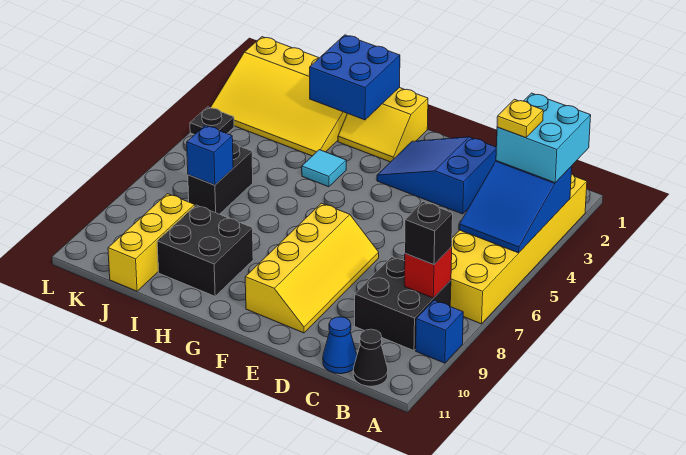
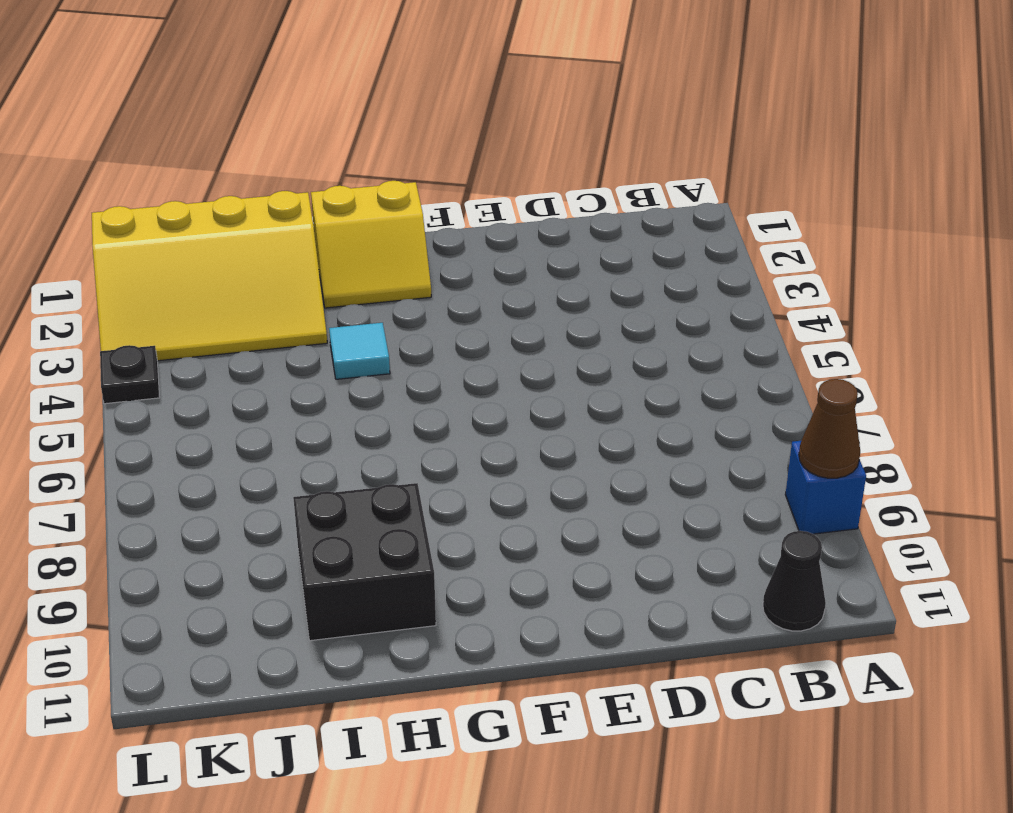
brown cone A9 level 2 -> none
none -> yellow brick A2:B7 level 1
none -> black brick B8:C9 level 1
none -> blue cone C11 level 1

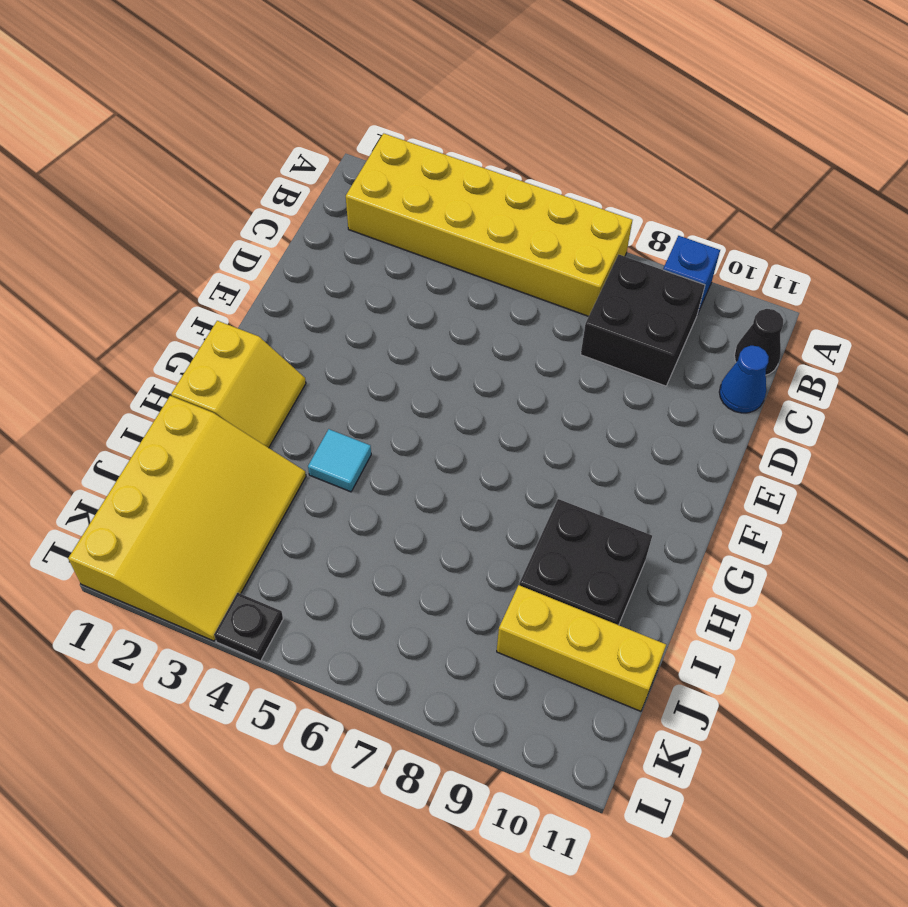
none -> blue slope D2:F3 level 1 top D
none -> yellow slope E7:F10 level 1 top F
none -> black brick J6:J7 level 1

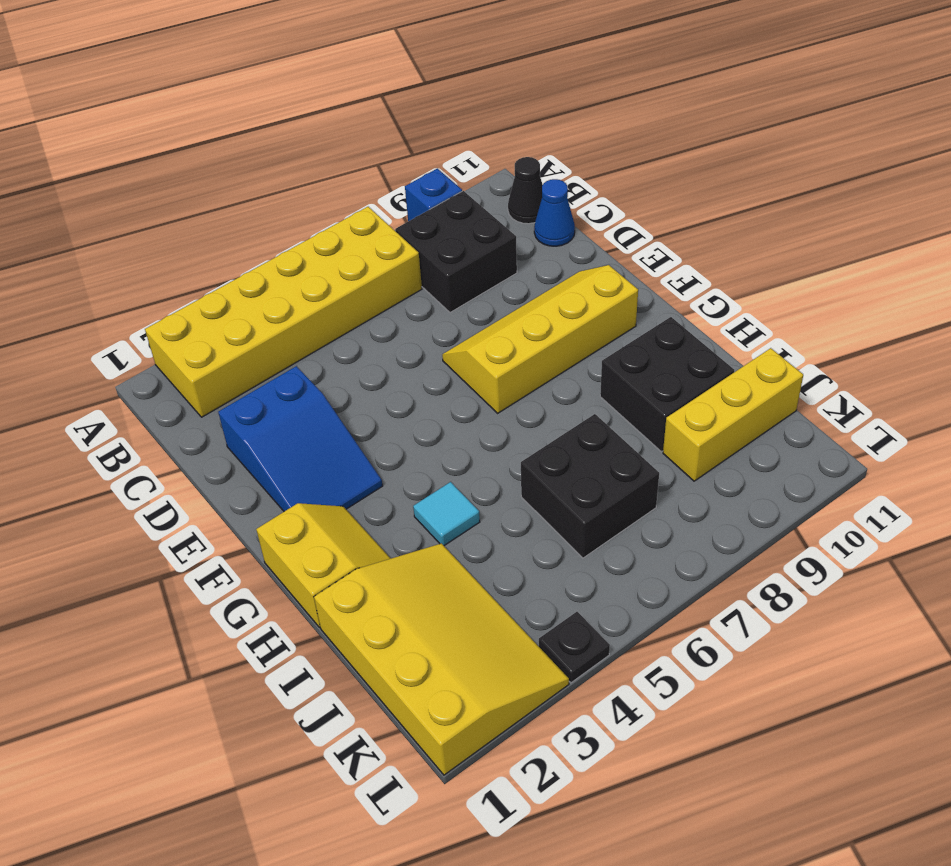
black brick I6:J7 level 1 -> black brick J6:J7 level 1
none -> blue slope A3:B5 level 2 top 3
none -> red brick B8 level 2
none -> blue brick H1:I2 level 2

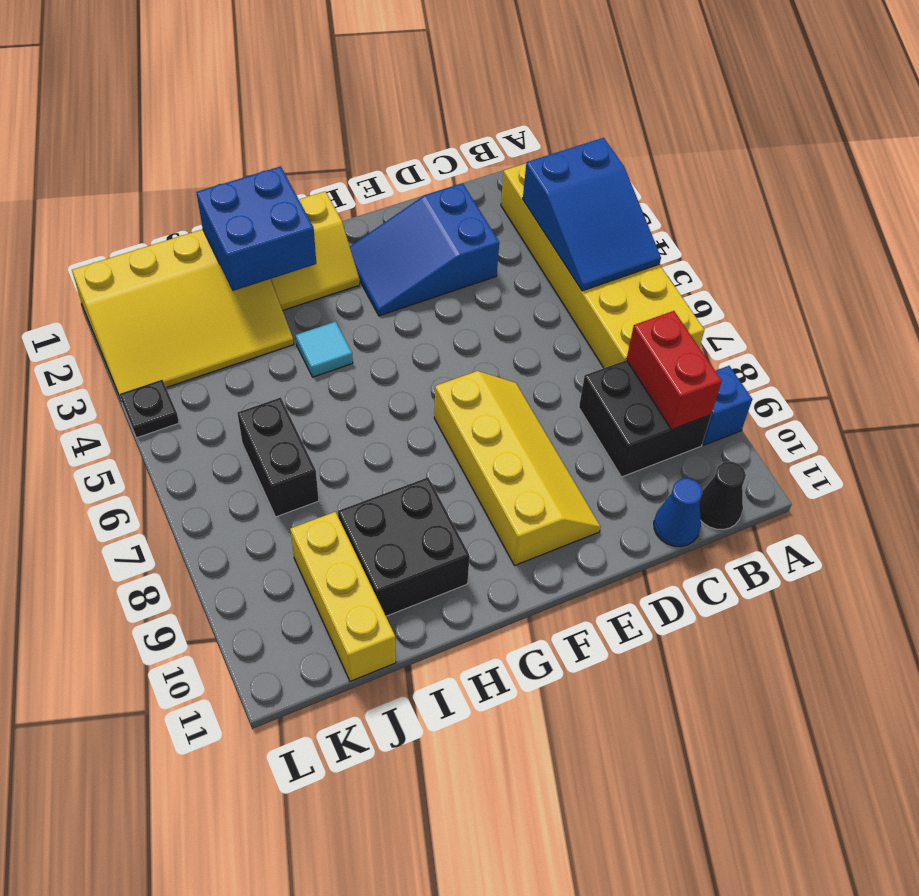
red brick B8:B9 level 2 -> red brick B8 level 2
none -> blue brick J7 level 2
none -> cyan brick A2:B3 level 3
none -> black brick B8 level 3

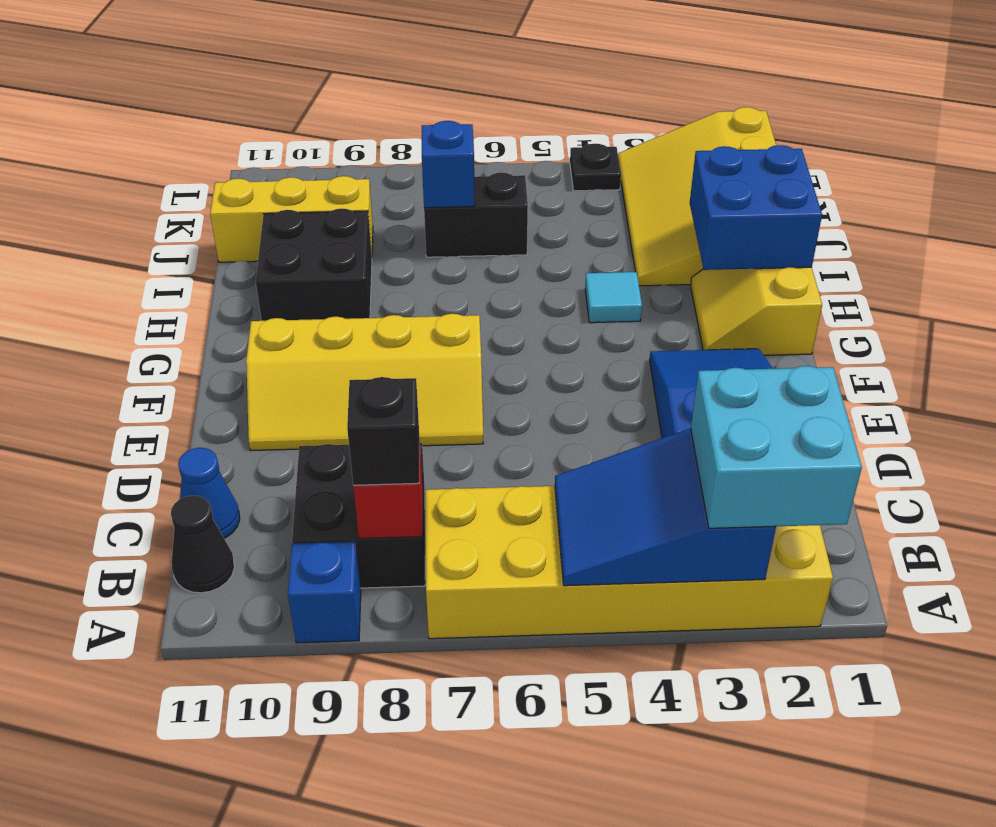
none -> yellow plate B3 level 4

